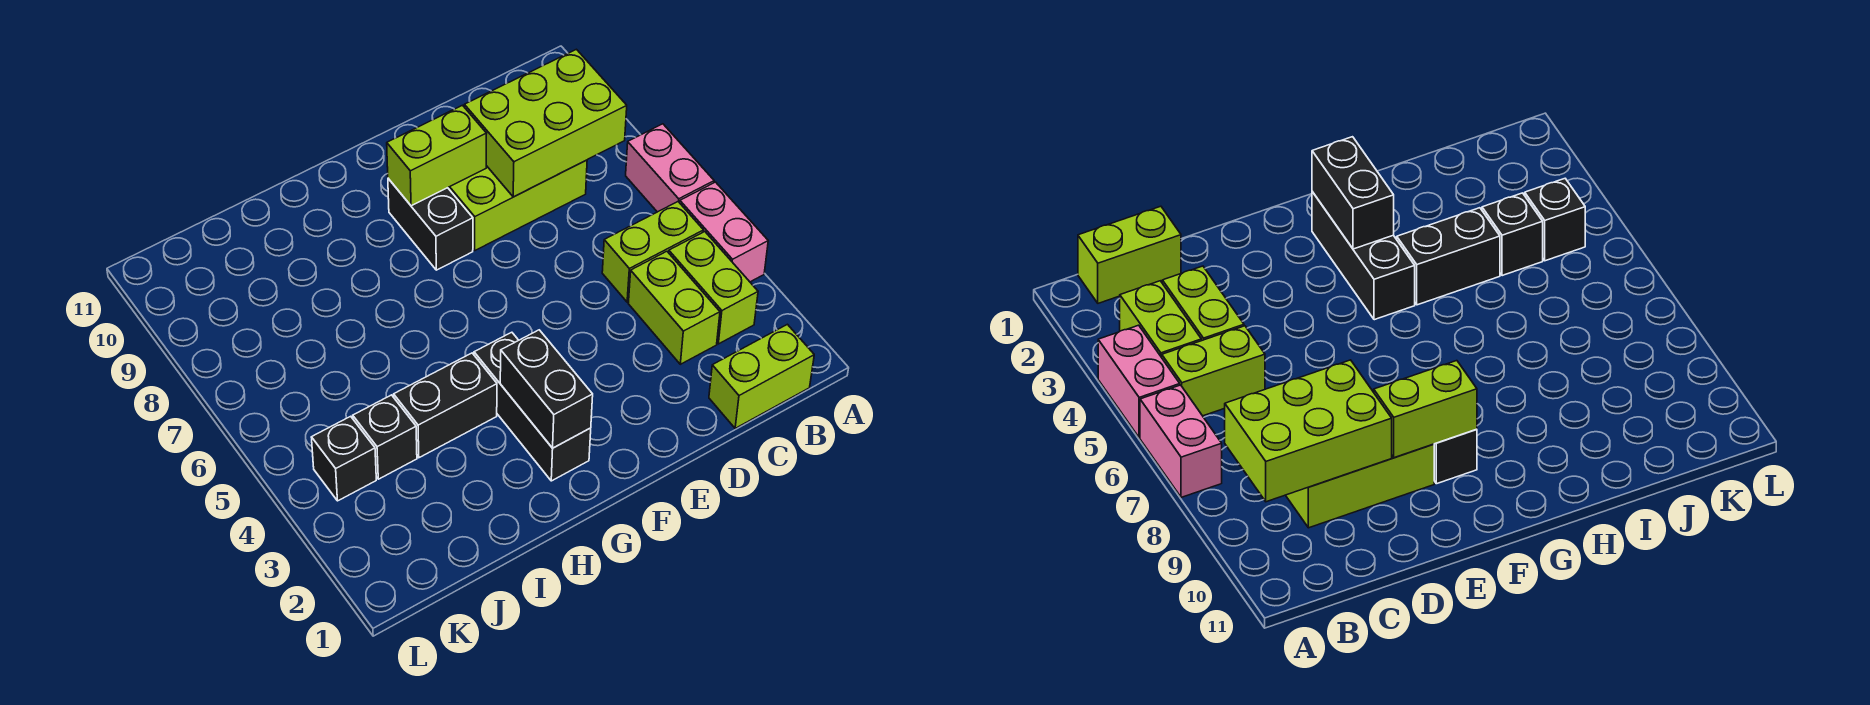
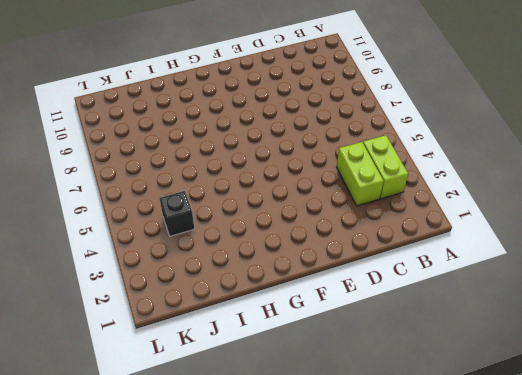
none -> pink brick A4:A5 level 1
none -> pink brick A6:A7 level 1
none -> lime brick B1:C1 level 1

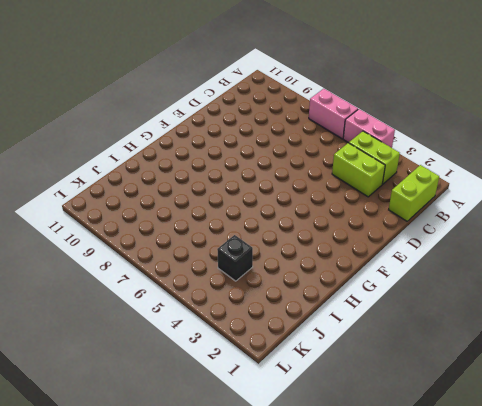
none -> lime brick B5:C5 level 1
none -> lime brick C8:E9 level 1
none -> black brick F8:F9 level 1

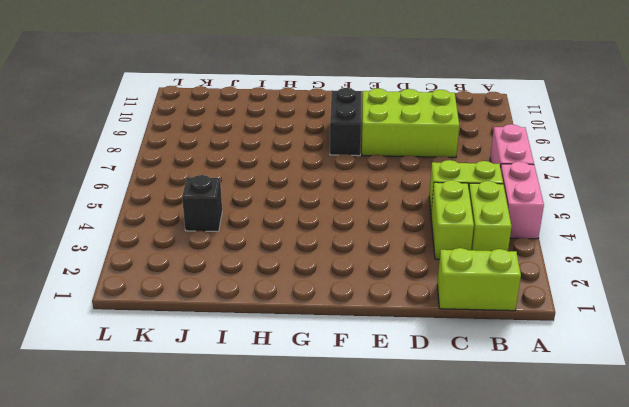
none -> black brick G2:G4 level 1
none -> black brick H4:I4 level 1
none -> black brick K4 level 1

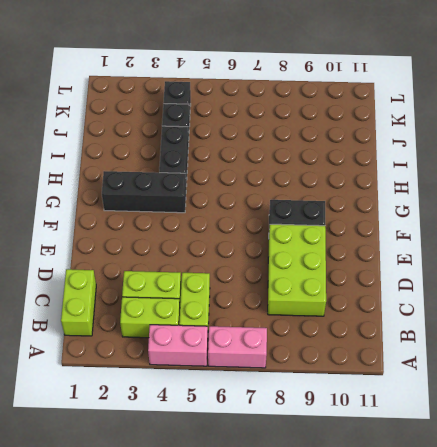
none -> lime brick B8:D9 level 2
none -> lime brick E9:F9 level 2
none -> black brick G2:G3 level 2

